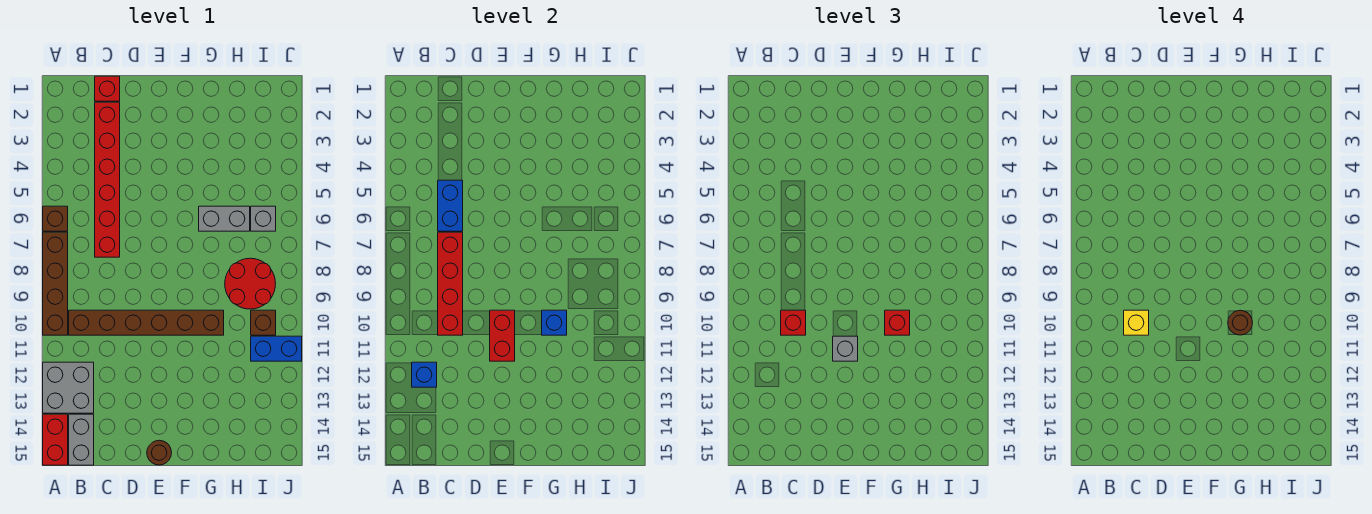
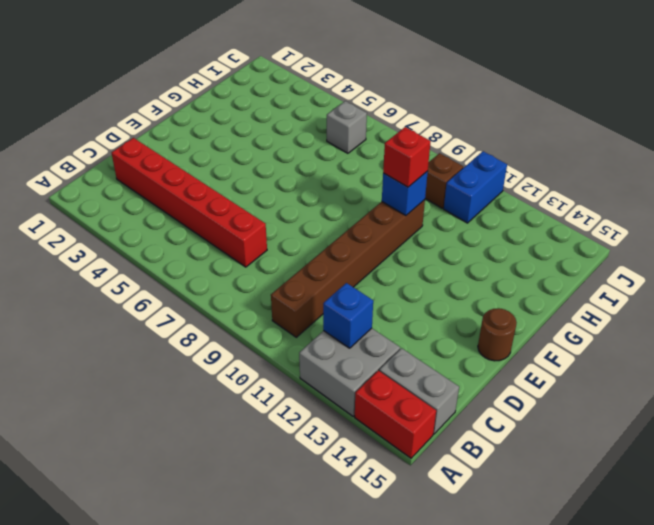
none -> brown brick A6 level 1
none -> brown brick A7:A10 level 1
none -> red brick C1 level 1

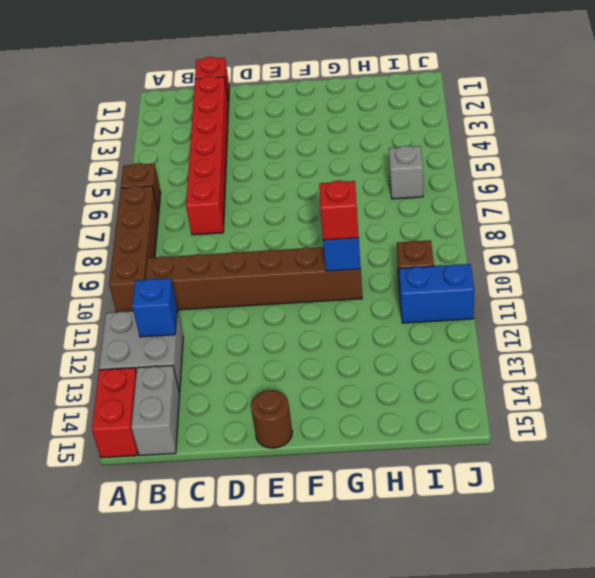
none -> grey brick G6:H6 level 1
none -> red round brick H8:I9 level 1
none -> blue brick C5:C6 level 2

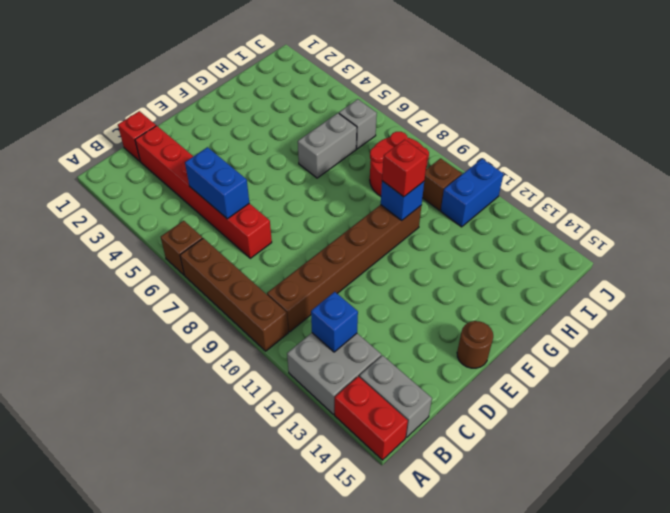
none -> red brick C7:C10 level 2
none -> red brick E10:E11 level 2
none -> red brick C10 level 3

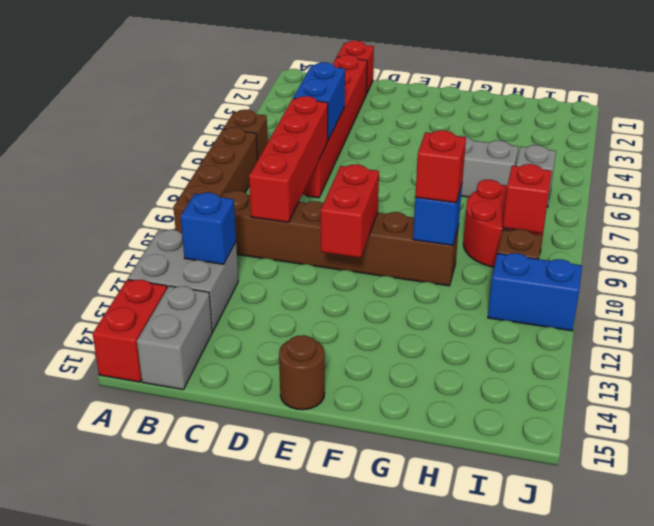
red brick I9 level 2 -> red brick C10 level 3
none -> grey brick E11 level 3
none -> yellow brick C10 level 4
none -> brown round brick G10 level 4

